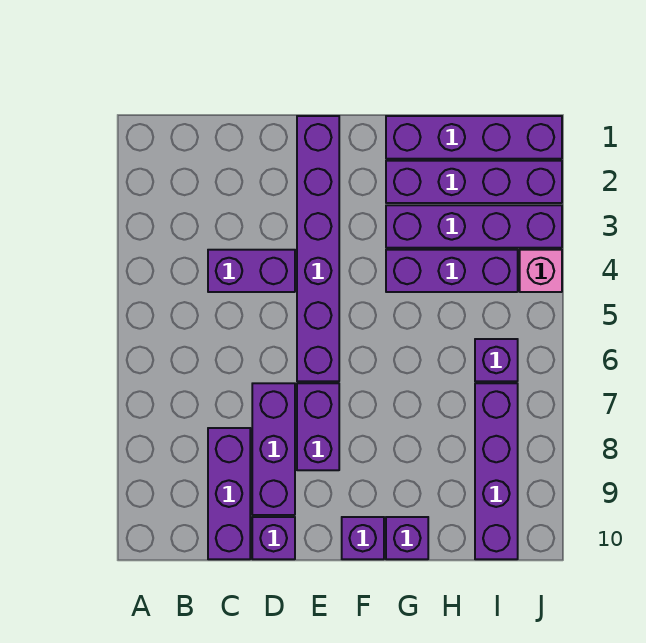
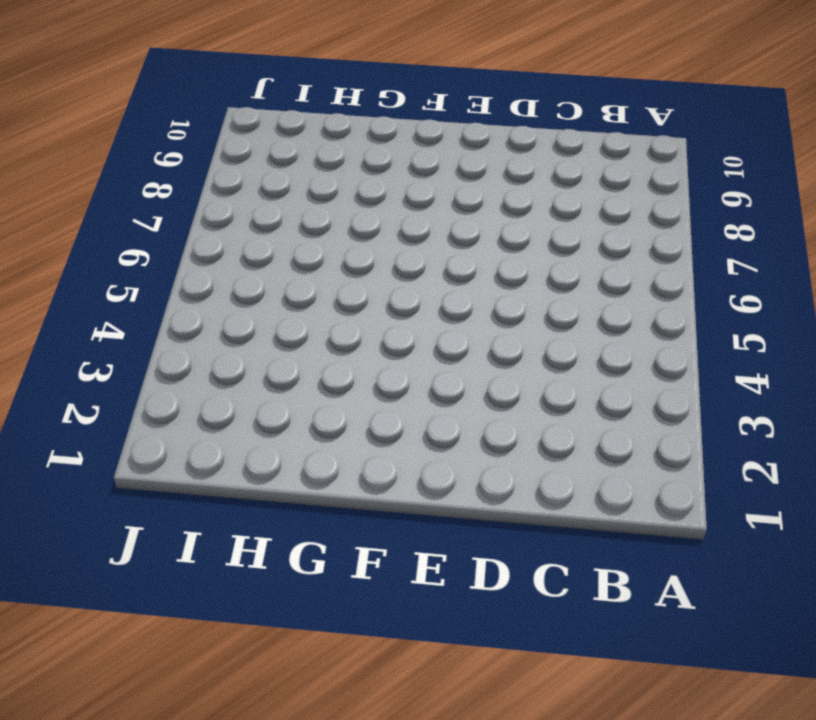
none -> purple brick C4:D4 level 1
none -> purple brick C8:C10 level 1
none -> purple brick D7:D9 level 1

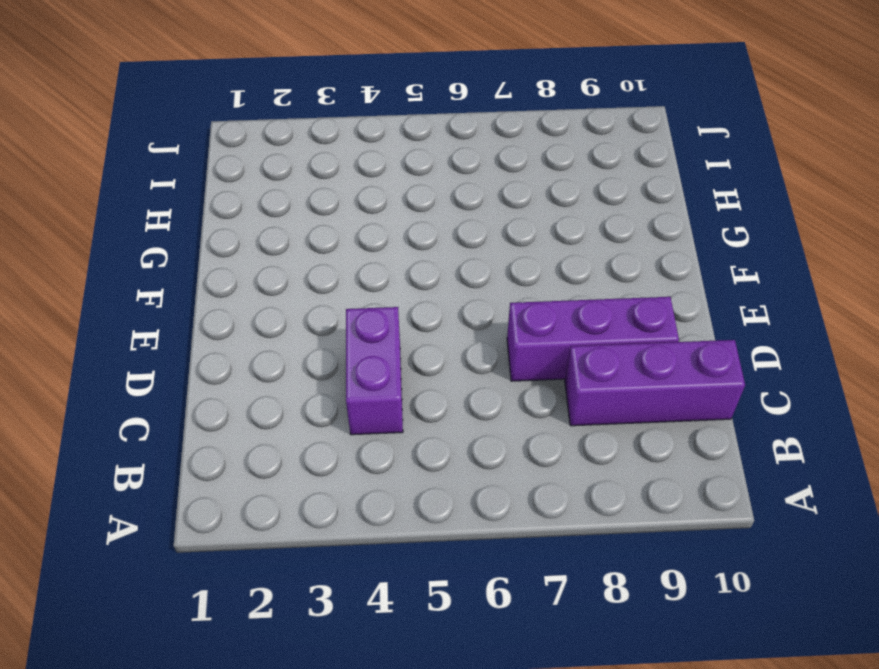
none -> purple brick D10 level 1
none -> purple brick E1:E6 level 1
none -> purple brick E7:E8 level 1

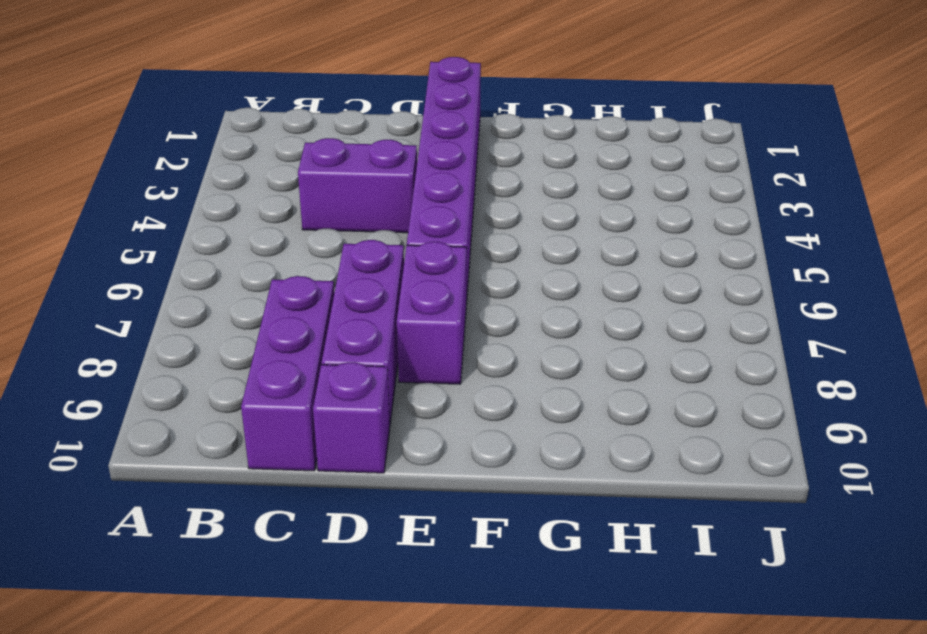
none -> purple brick F10 level 1
none -> purple brick G1:J1 level 1
none -> purple brick G2:J2 level 1

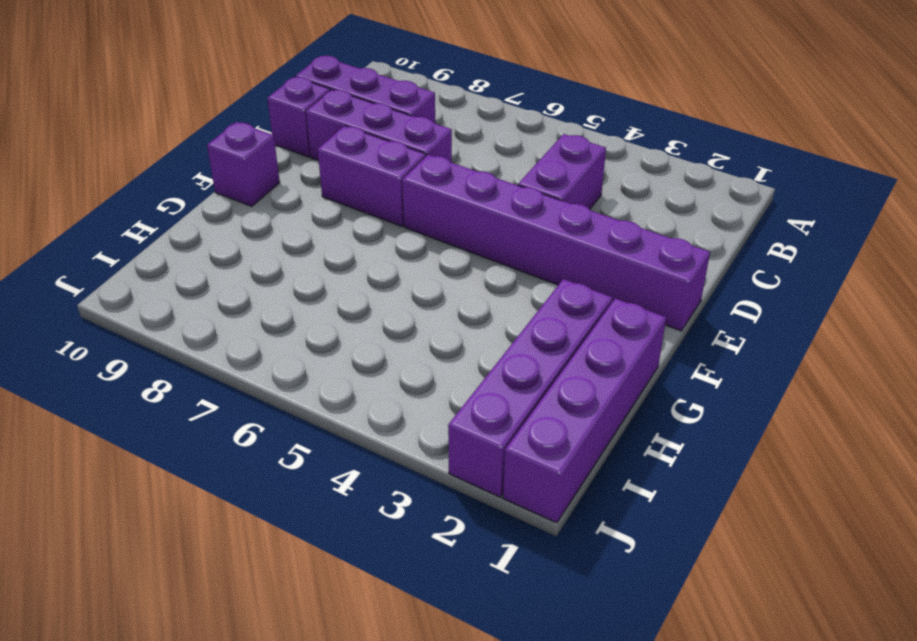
none -> purple brick G3:J3 level 1
none -> purple brick G4:I4 level 1
none -> purple brick G10 level 1

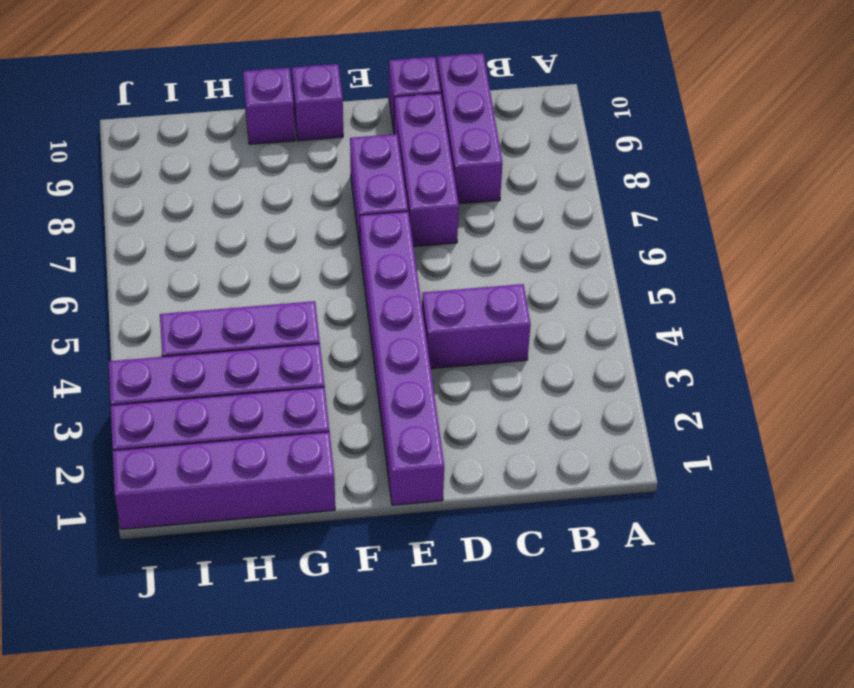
none -> purple brick I6 level 1
none -> purple brick I7:I10 level 1
none -> pink brick J4 level 1

